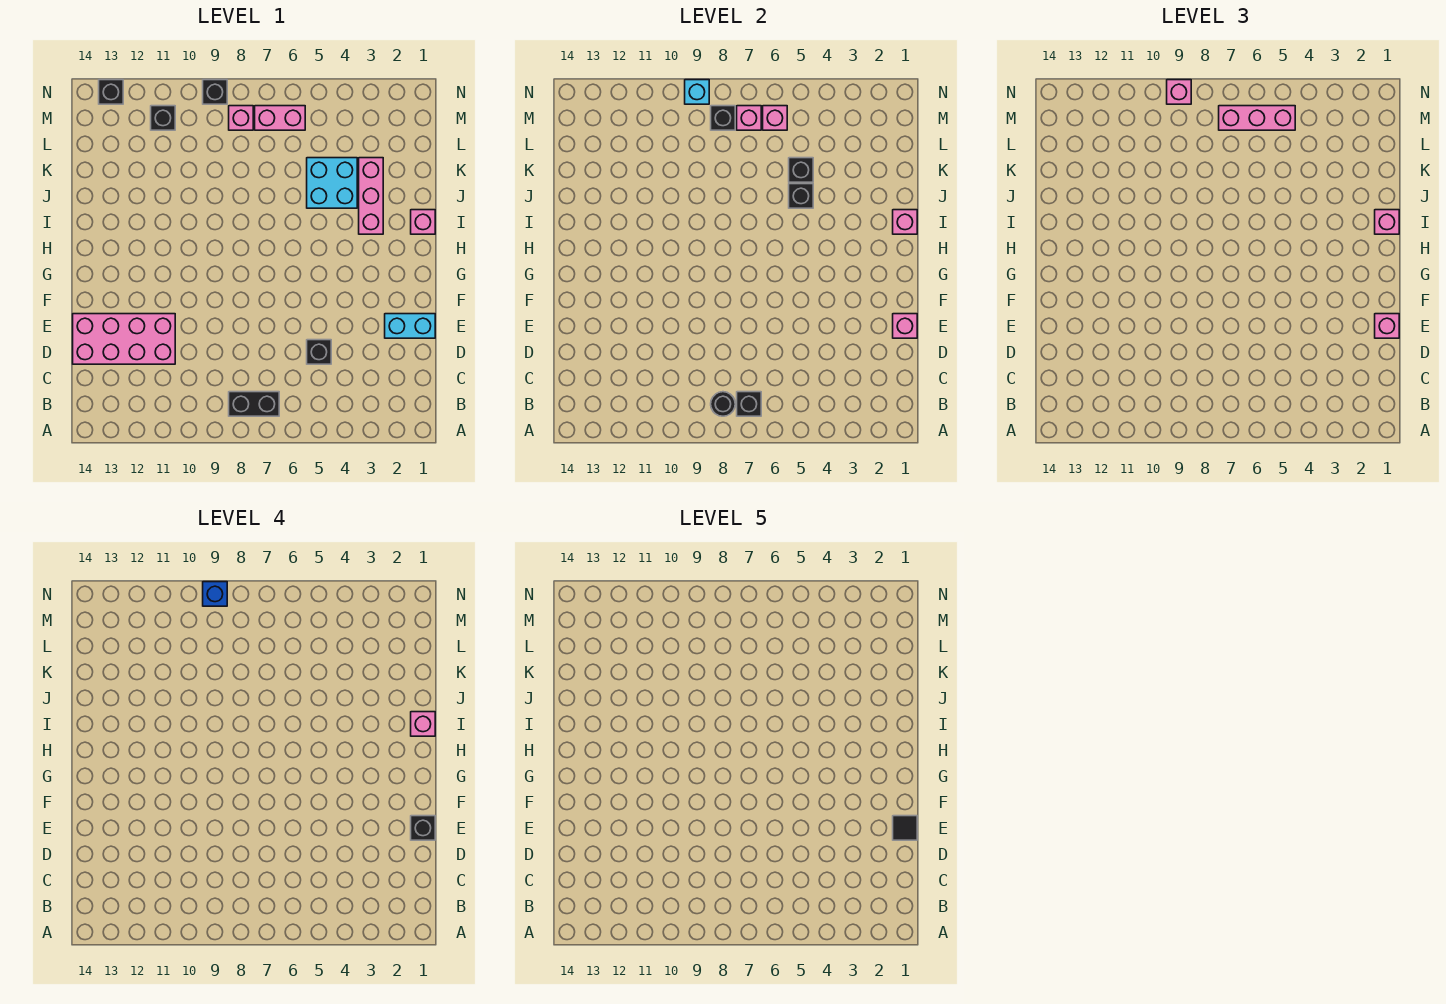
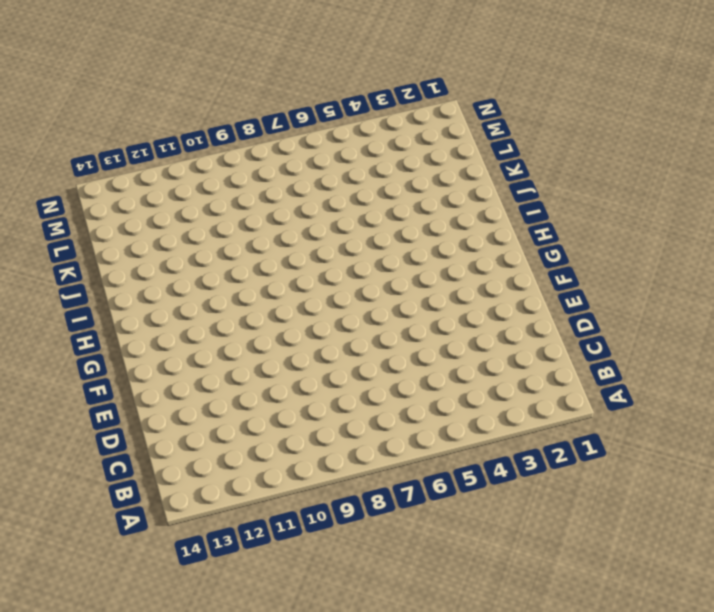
none -> black brick B7:B8 level 1
none -> black brick D5 level 1
none -> pink brick D11:E14 level 1
none -> cyan brick E1:E2 level 1

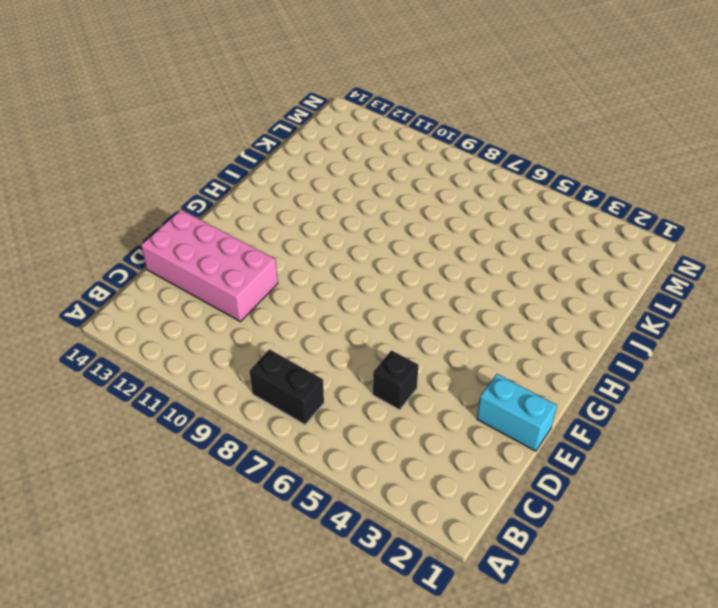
none -> pink brick I1 level 1
none -> pink brick I3:K3 level 1
none -> cyan brick J4:K5 level 1
none -> pink brick M6:M7 level 1

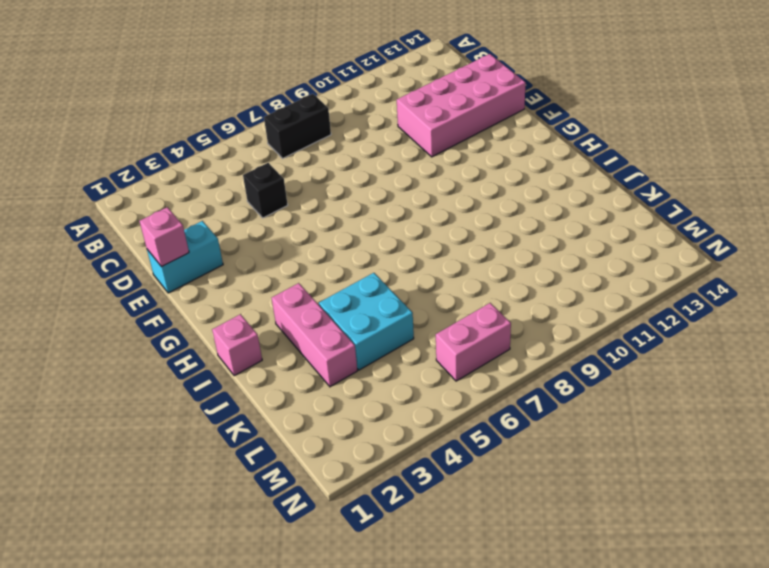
none -> pink brick M8 level 1
none -> black brick M11 level 1
none -> black brick N9 level 1
none -> black brick N13 level 1

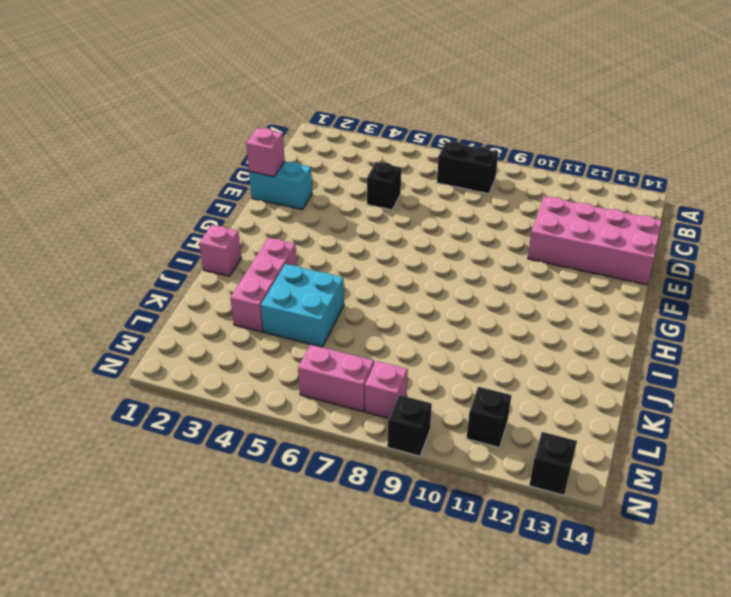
none -> black brick B7 level 2
none -> black round brick B8 level 2
none -> pink brick I1 level 2
none -> black brick J5 level 2

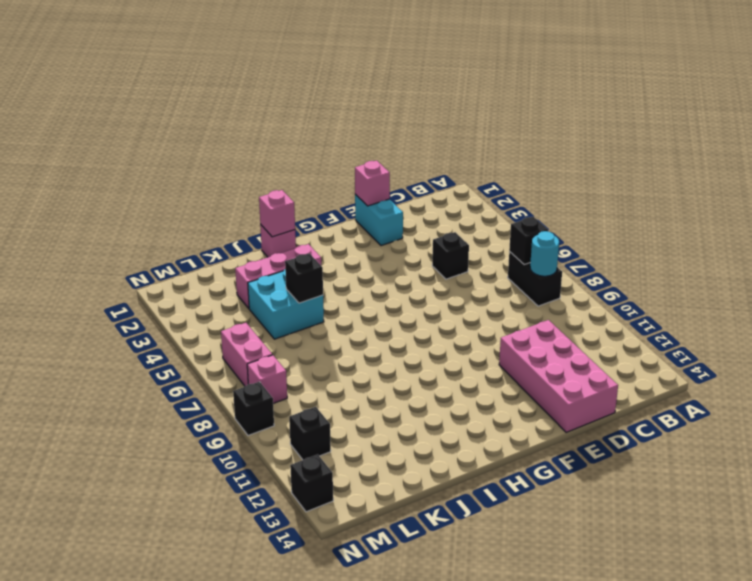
cyan round brick B8 level 2 -> black round brick B8 level 2
none -> black brick K5 level 2
none -> pink brick M6 level 2
none -> pink brick M7 level 2
none -> black brick M8 level 2

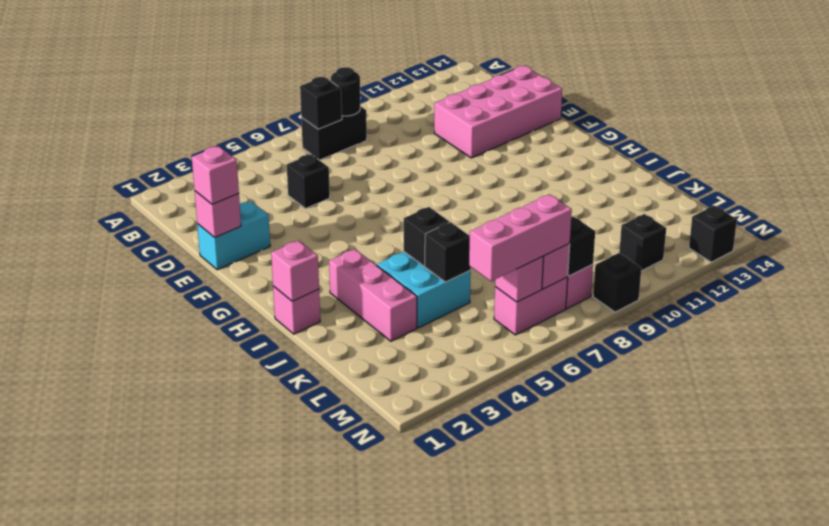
none -> cyan brick N9 level 2
none -> pink brick I1 level 3
none -> pink brick N9 level 3
none -> black brick E1 level 4

